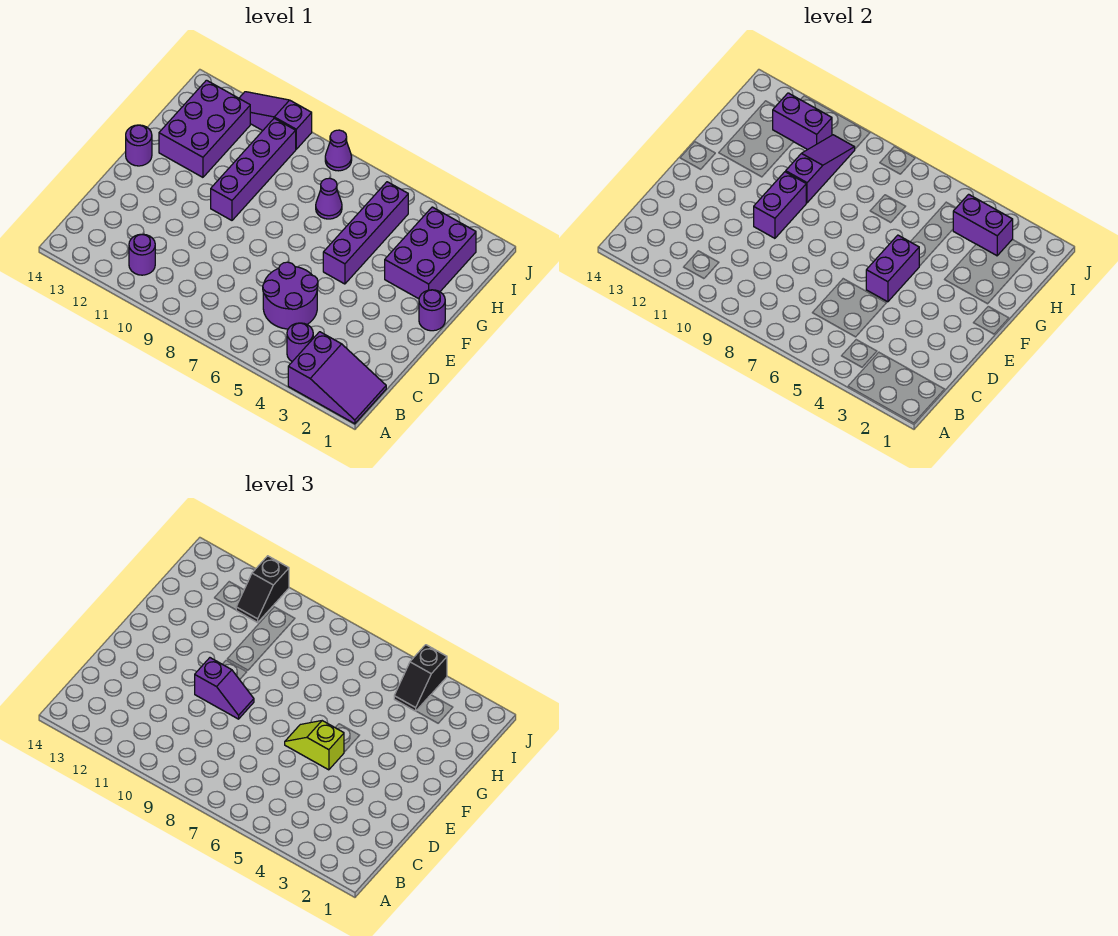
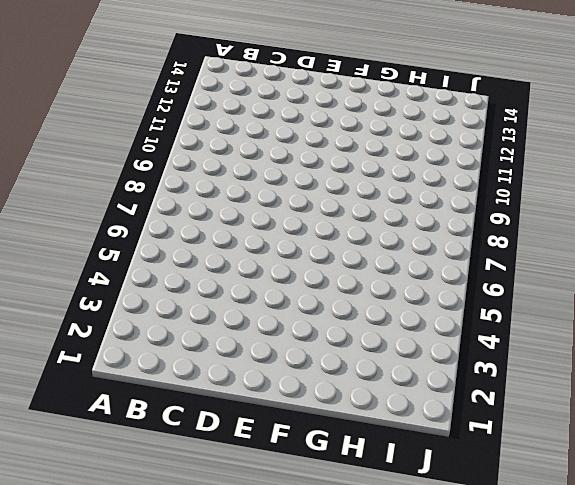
none -> purple slope A1:B3 level 1 top 3
none -> purple round brick B4 level 1
none -> purple round brick B11 level 1

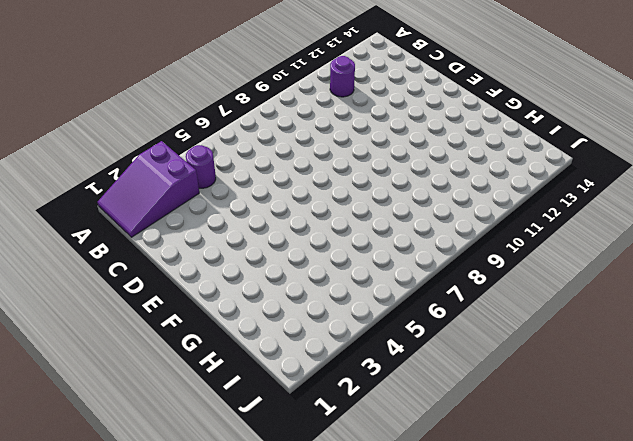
none -> purple round brick C5:D6 level 1
none -> purple round brick F1 level 1
none -> purple brick F5:I5 level 1

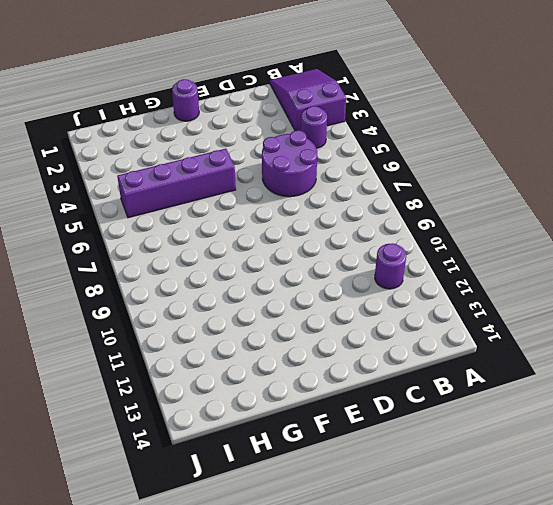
none -> purple brick F10:I10 level 1
none -> purple round brick F14 level 1
none -> purple brick G2:I3 level 1

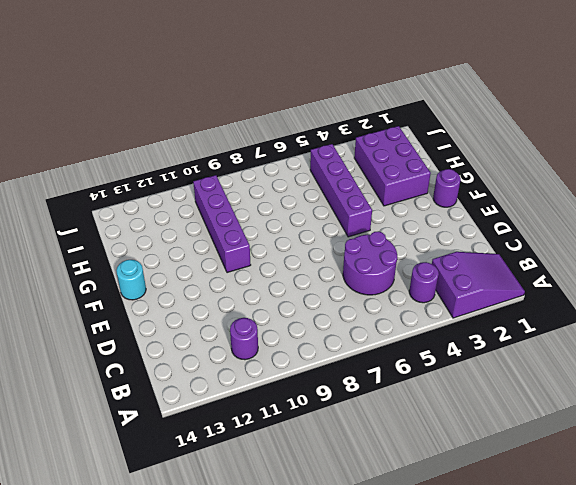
cyan round brick F14 level 1 -> purple round brick F14 level 1
none -> purple brick G12:I13 level 1
none -> purple cone H7 level 1
none -> purple cone J8 level 1

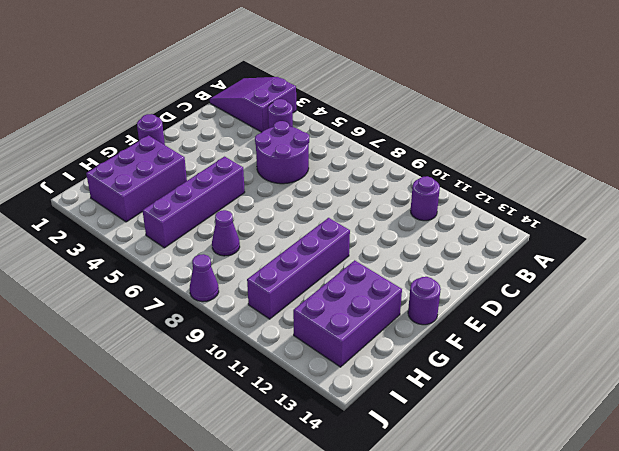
none -> purple slope J10:J12 level 1 top 10
none -> purple brick E5:F5 level 2
none -> purple brick E10:F10 level 2

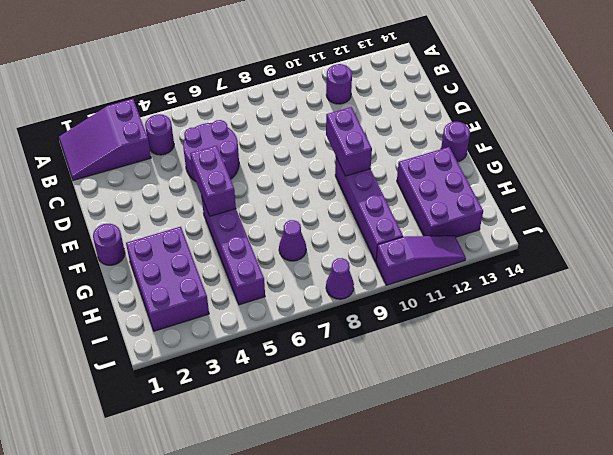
none -> purple slope G10:I10 level 2 top G
none -> purple brick I3:I4 level 2
none -> purple brick I11:I12 level 2

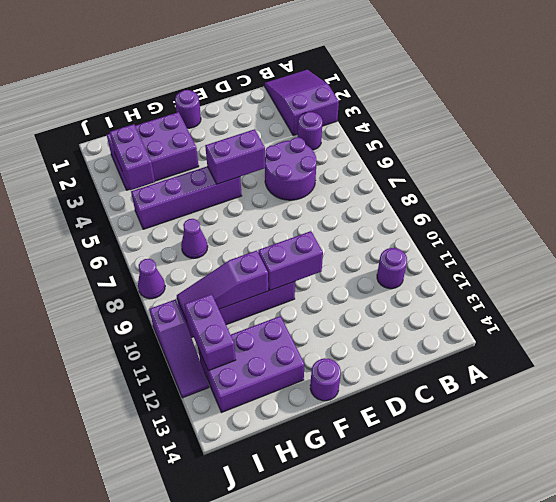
none -> lime slope E5:E6 level 3 top 5
none -> purple slope E9:E10 level 3 top 10
none -> black slope I4:J4 level 3 top J

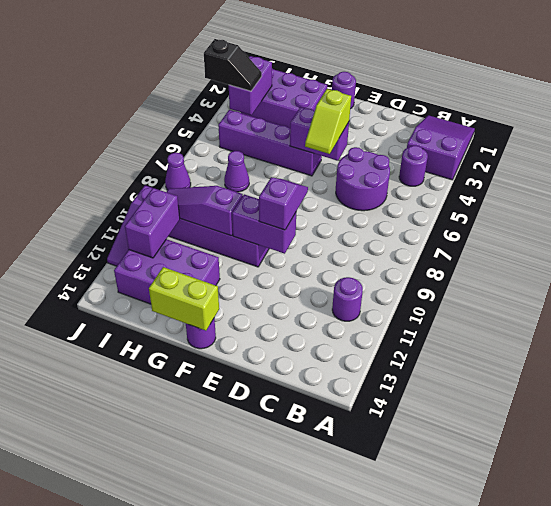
lime brick F14:G14 level 2 -> none
none -> black slope I11:J11 level 3 top J

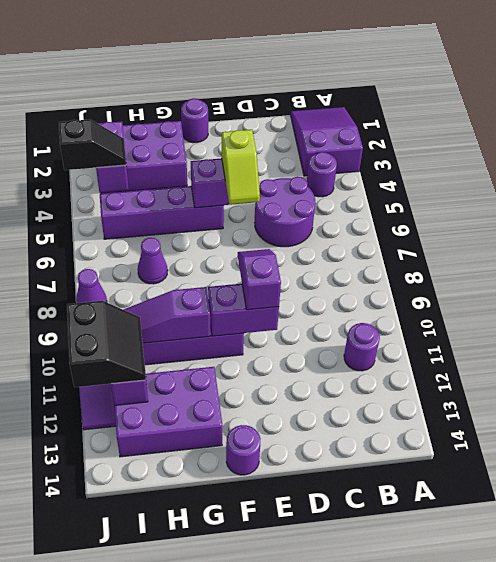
black slope I11:J12 level 3 top J -> black slope I11:J11 level 3 top J

